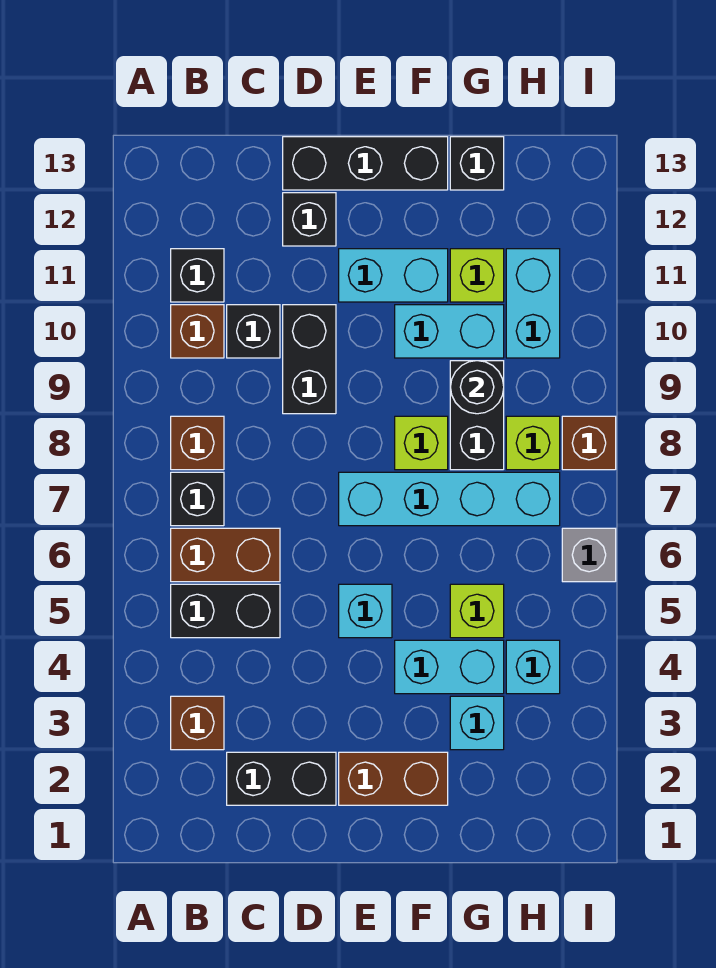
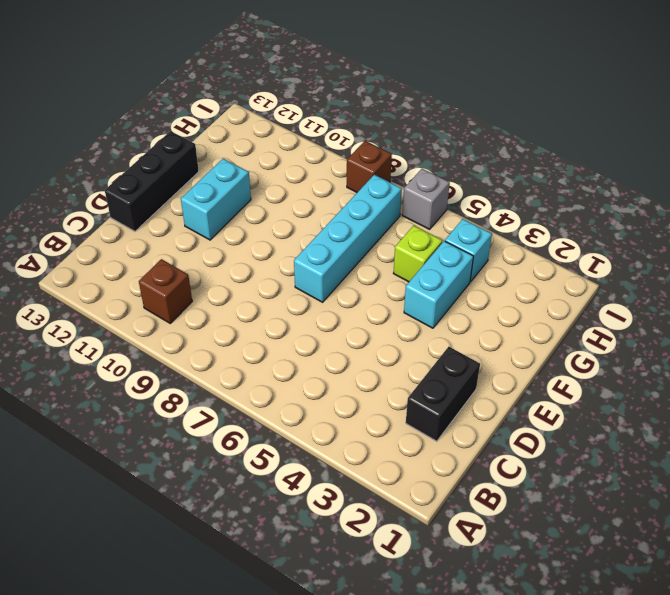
none -> brown brick B3 level 1
none -> black brick B5:C5 level 1
none -> brown brick B6:C6 level 1
none -> black brick B7 level 1

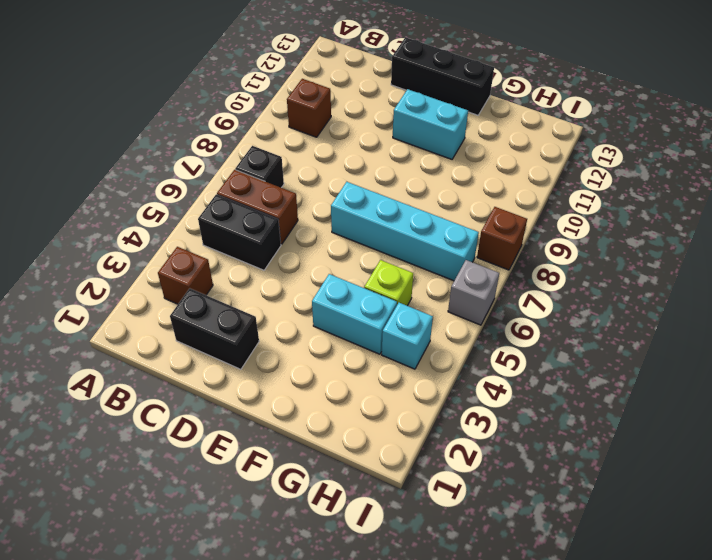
none -> brown brick B8 level 1
none -> black brick B11 level 1
none -> black brick C10 level 1
none -> black brick D9:D10 level 1

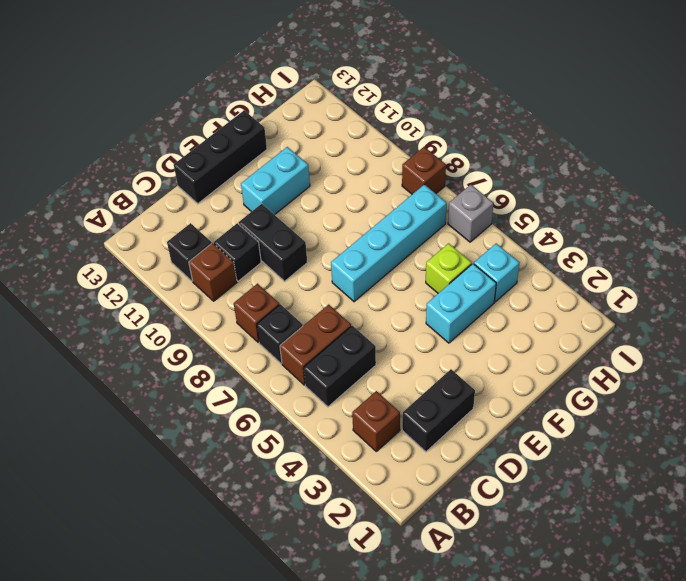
none -> black brick D12 level 1
none -> brown brick E2:F2 level 1
none -> cyan brick E5 level 1
none -> lime brick F8 level 1

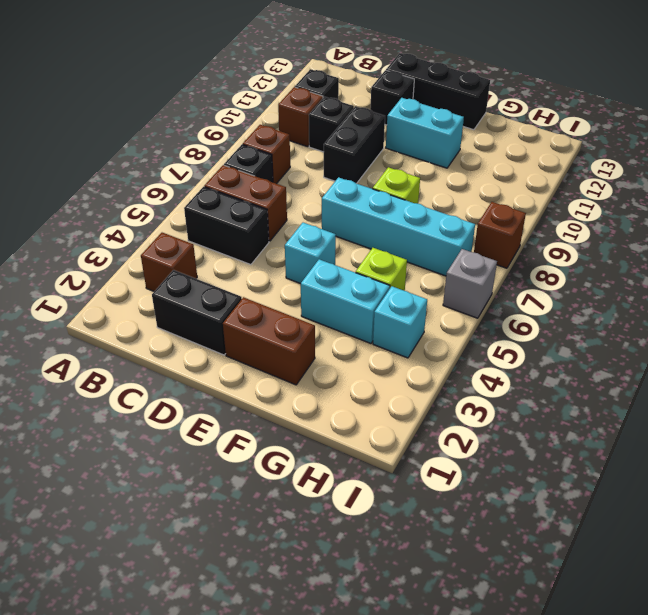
none -> cyan brick F10:G10 level 1
none -> cyan brick G3 level 1
none -> black brick G8:G9 level 1
none -> lime brick G11 level 1

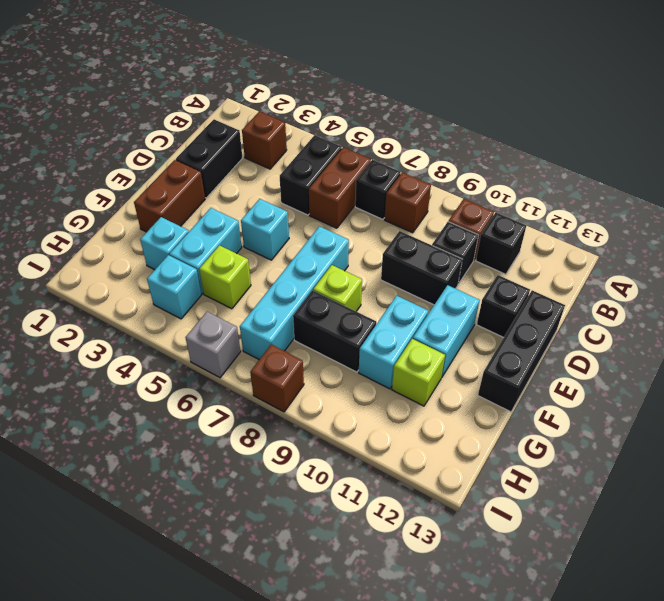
none -> black brick G13 level 1
none -> lime brick H8 level 1
none -> cyan brick H10:H11 level 1
none -> black round brick G9 level 2

